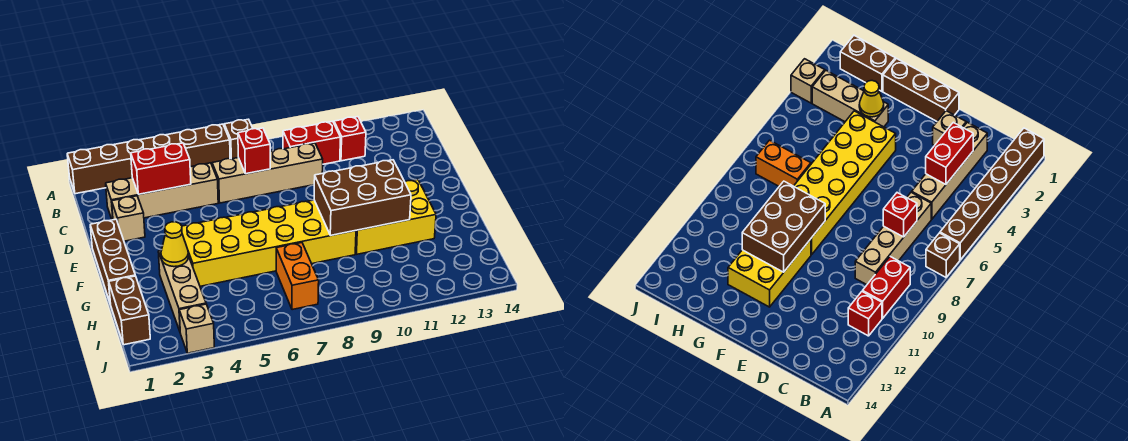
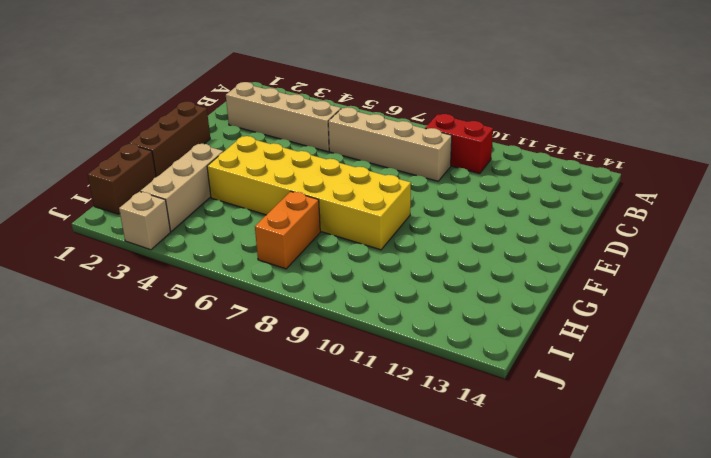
none -> brown brick A1:A6 level 1
none -> brown brick A7 level 1
none -> red brick B11 level 1

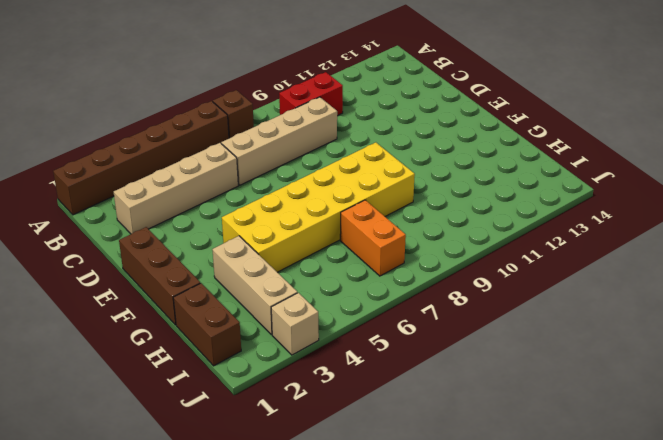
none -> red brick B11 level 1
none -> tan brick D2 level 1
none -> yellow brick F10:G12 level 1

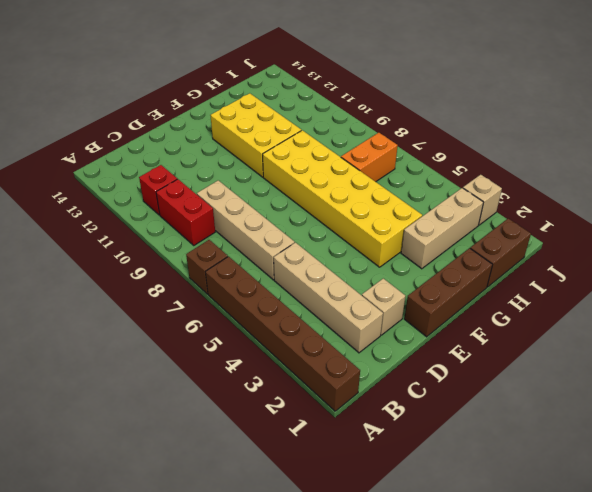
none -> red brick C3:C4 level 2
none -> red brick C7 level 2
none -> brown brick F9:G11 level 2

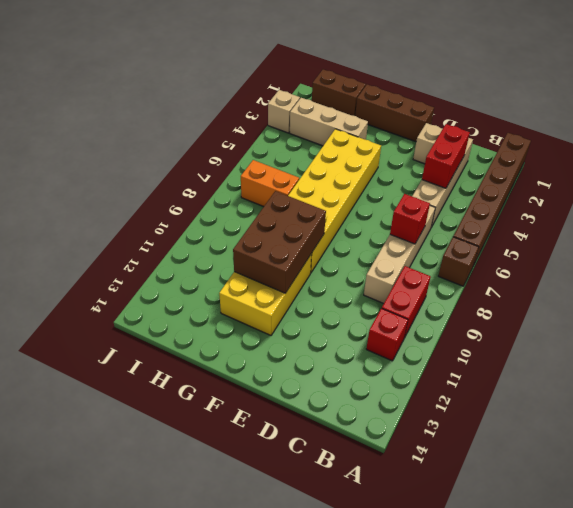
none -> yellow cone G3 level 2

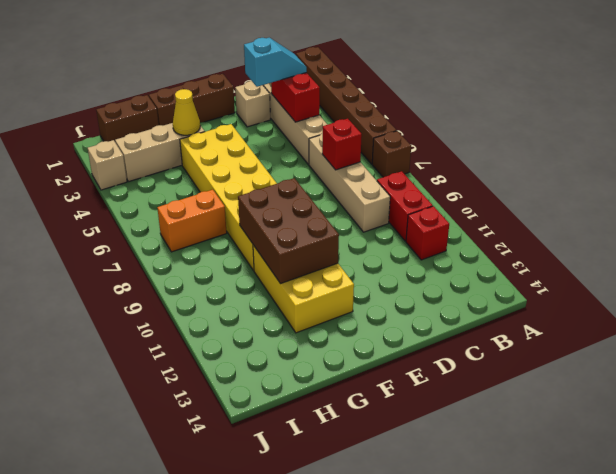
cyan slope C3:D3 level 3 top D -> none

